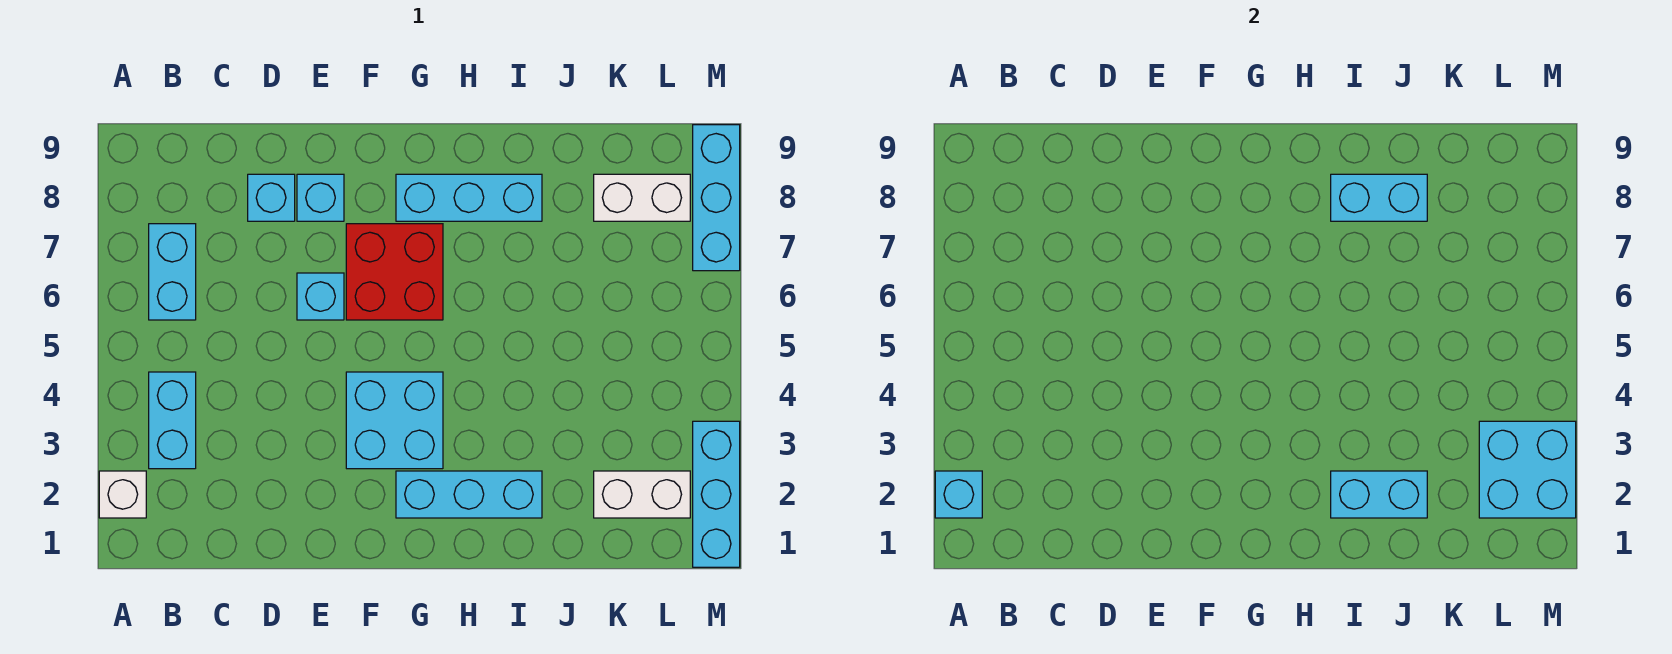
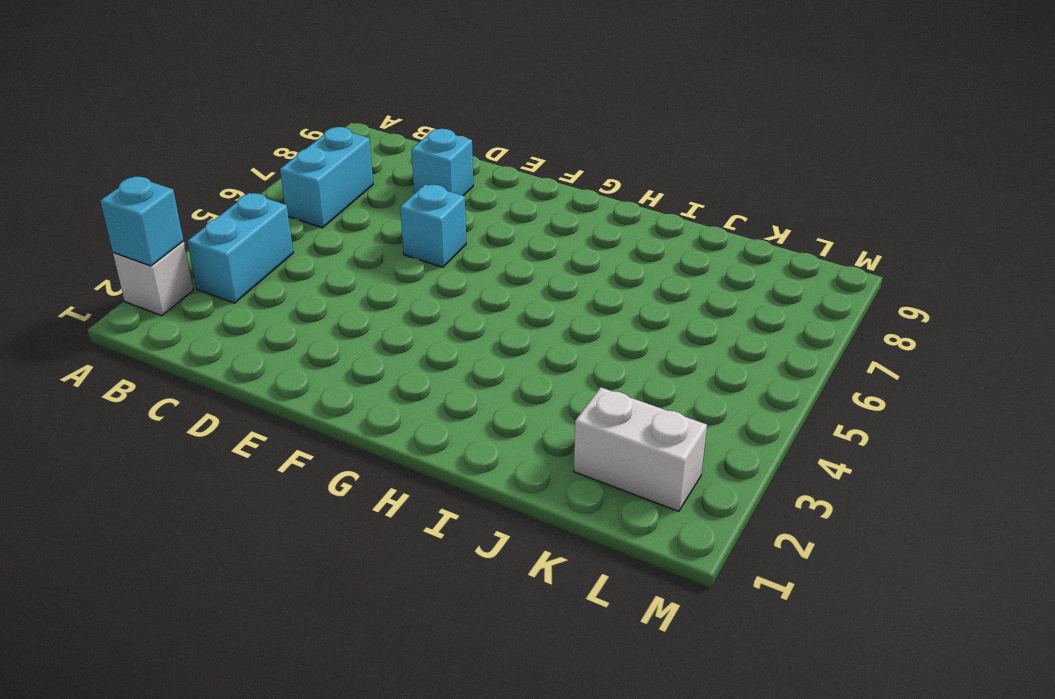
none -> cyan brick E8 level 1
none -> cyan brick F3:G4 level 1
none -> red brick F6:G7 level 1

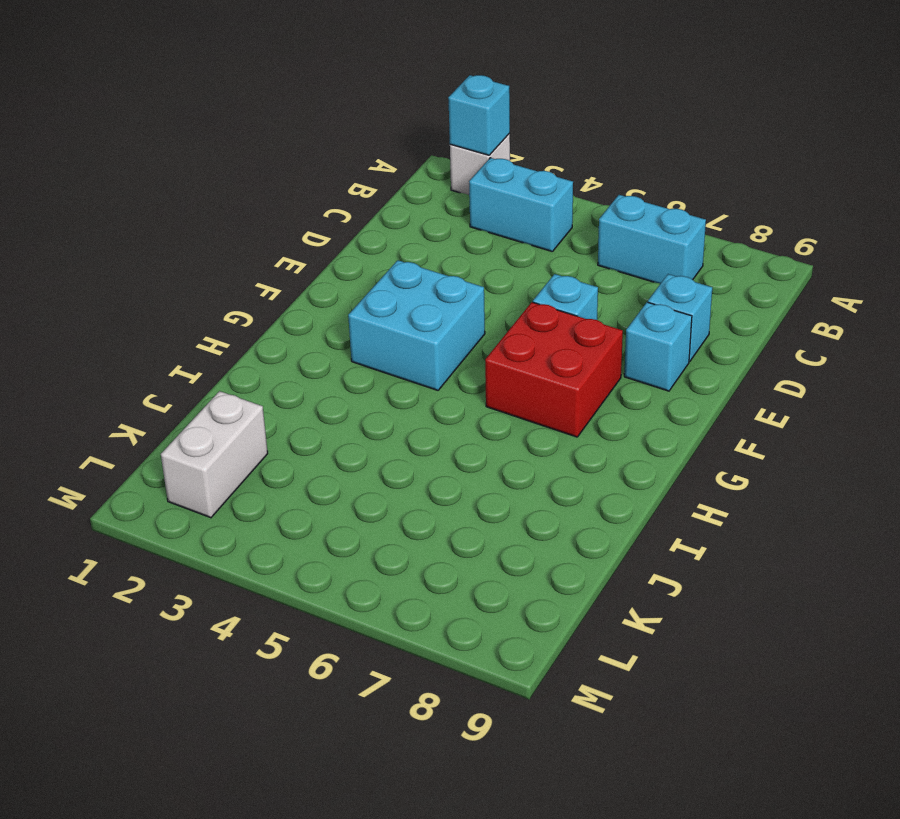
none -> cyan brick G2:I2 level 1
none -> cyan brick G8:I8 level 1
none -> white brick K8:L8 level 1

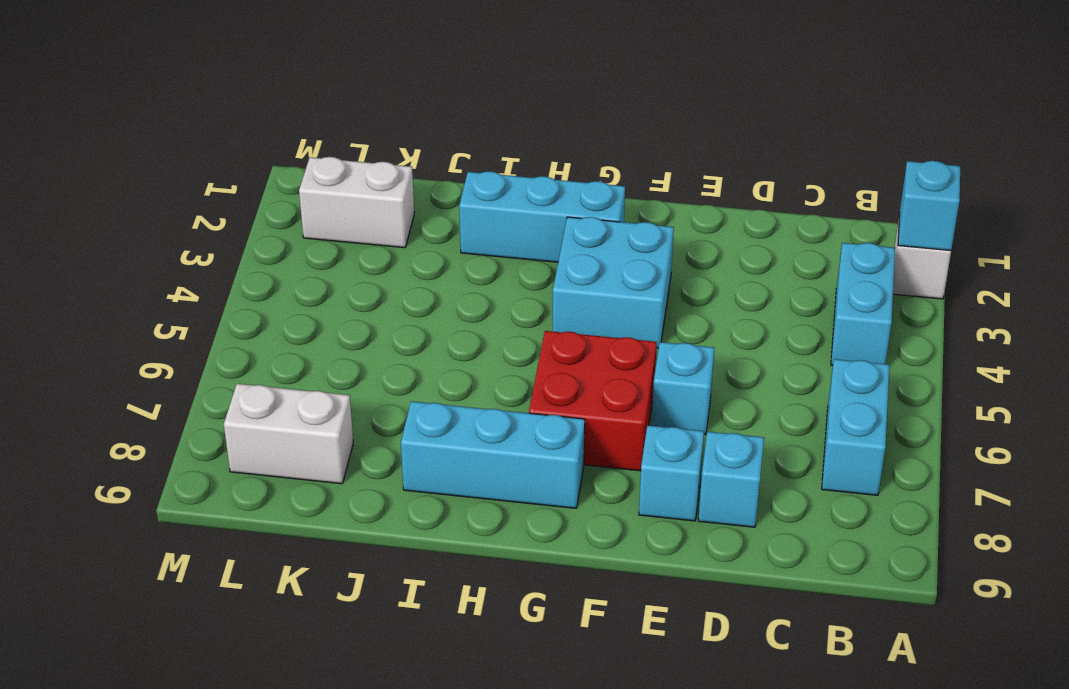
none -> cyan brick M1:M3 level 1
none -> cyan brick M7:M9 level 1
none -> cyan brick I2:J2 level 2

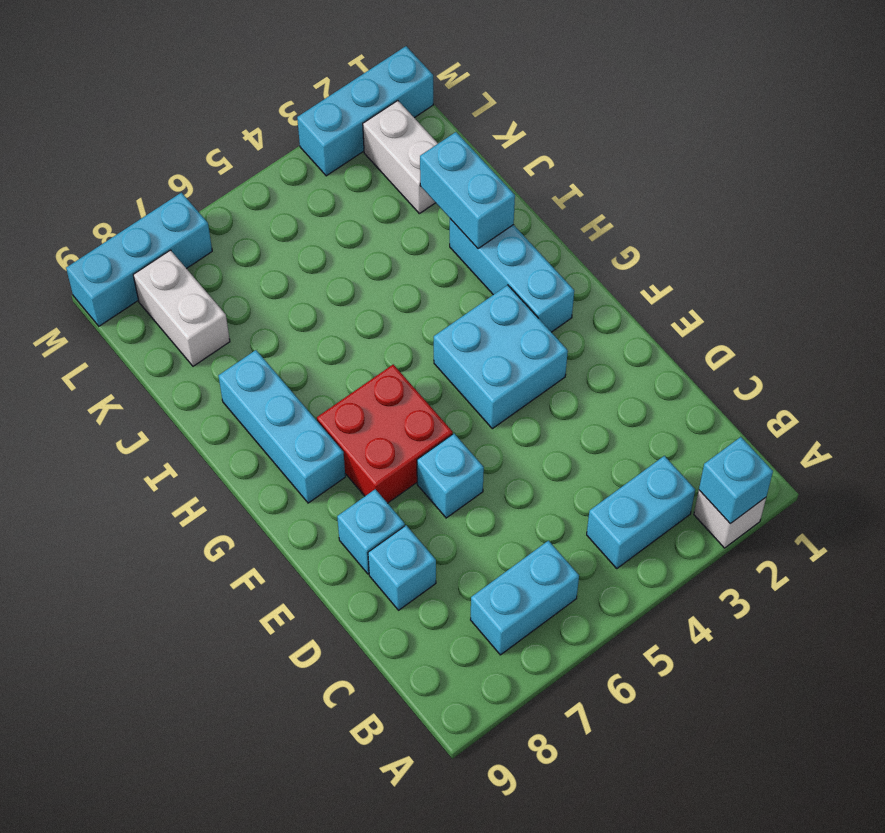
none -> cyan brick I8:J8 level 2
none -> cyan brick L2:M3 level 2

